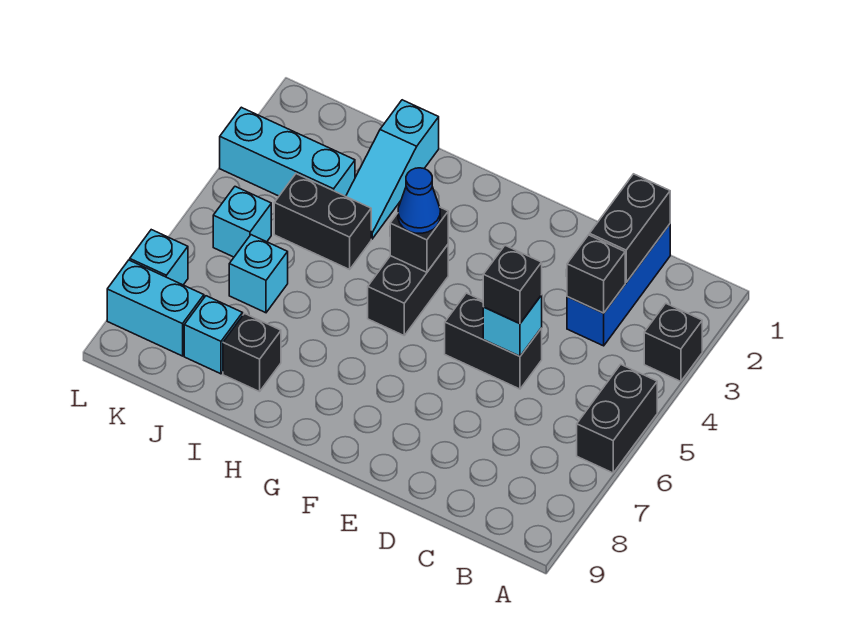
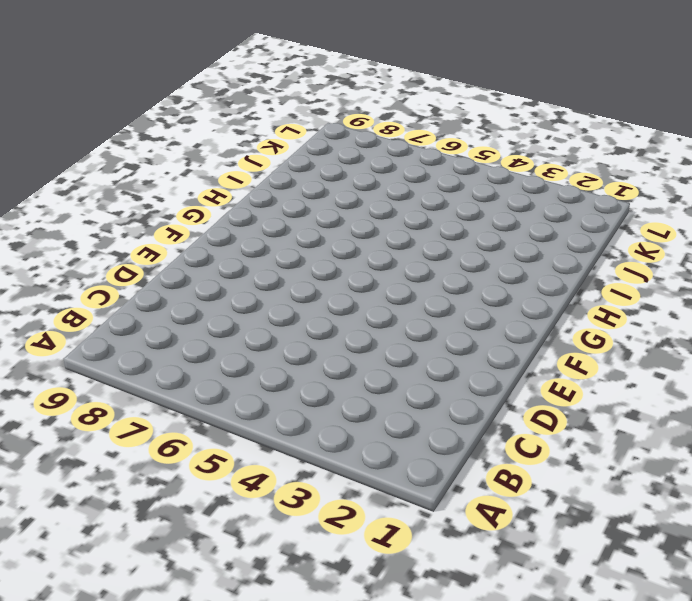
none -> black brick A3 level 1
none -> black brick A5:A6 level 1
none -> blue brick C1:C3 level 1

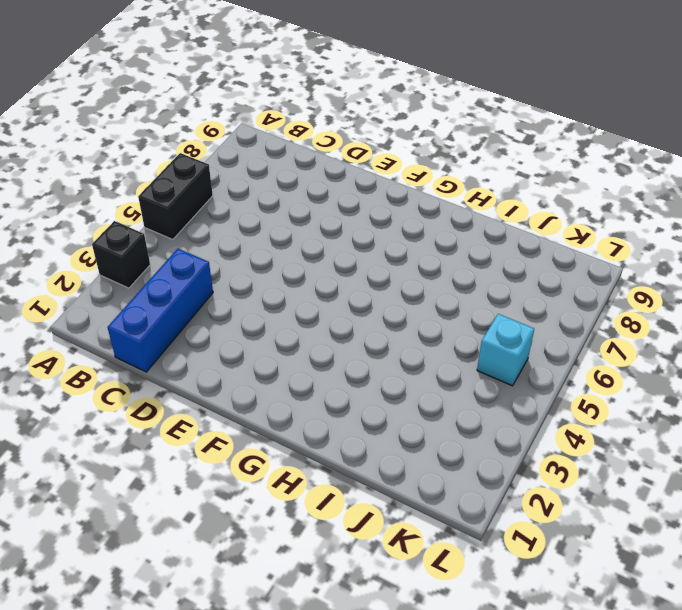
none -> black brick D5:E5 level 1
none -> black brick G4:G5 level 1
none -> cyan slope I1:I3 level 1 top 1

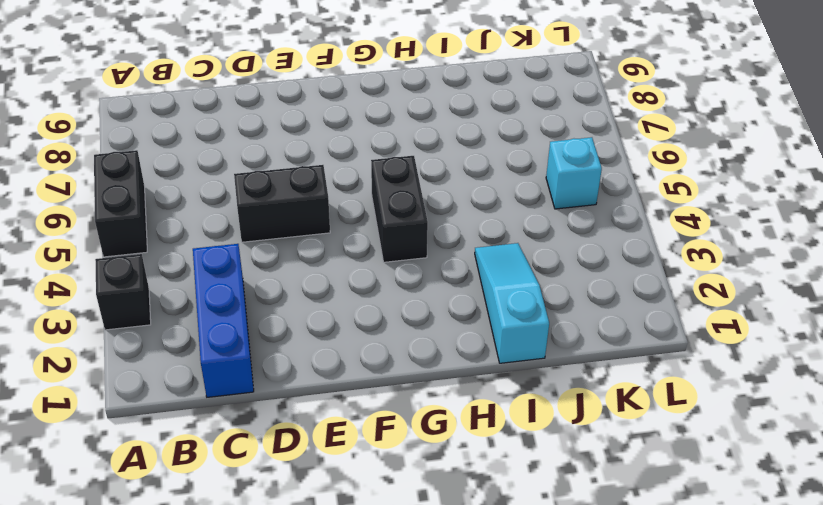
none -> black brick I4:J4 level 1
none -> black brick I8 level 1
none -> cyan brick J3:L3 level 1

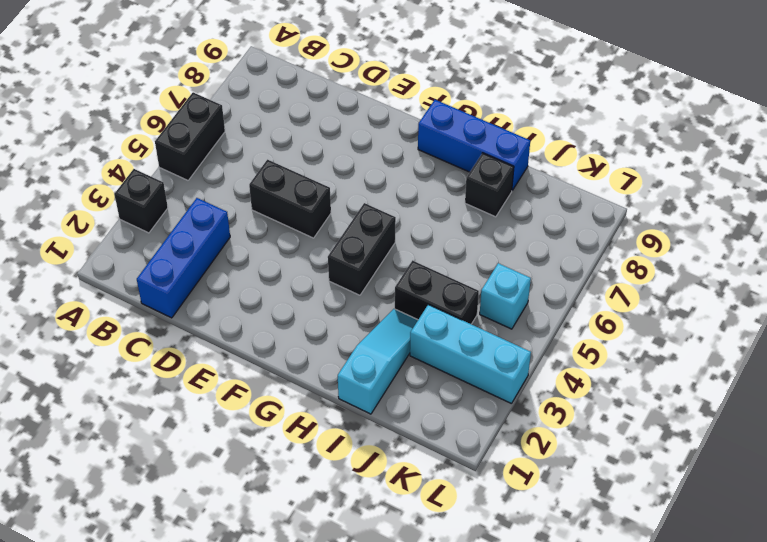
blue brick G9:I9 level 1 -> none
none -> cyan brick J6 level 1
none -> cyan brick J8 level 1
none -> cyan brick K8:L8 level 1

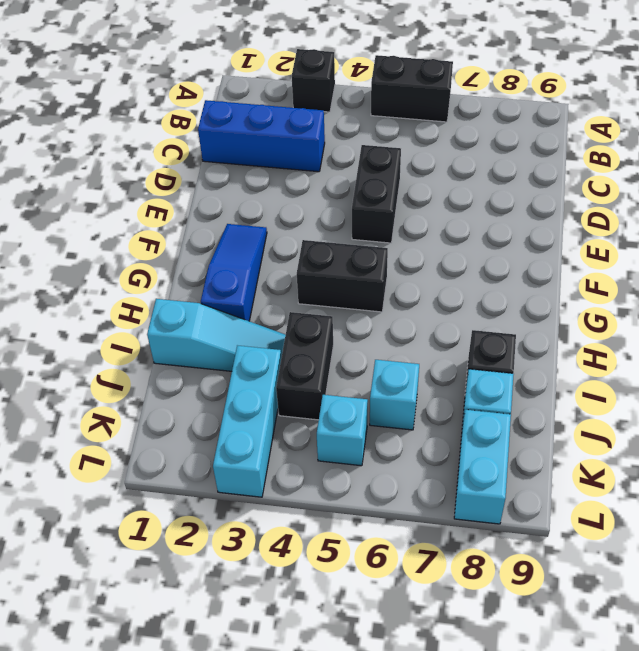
blue slope F2:H2 level 1 top H -> none
none -> cyan brick L7 level 1
none -> black brick C1:C2 level 2
none -> black brick C3 level 2

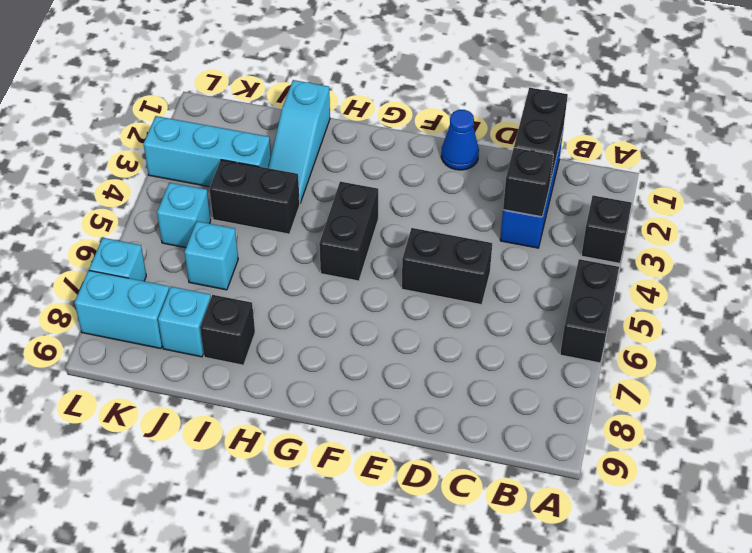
blue cone E1 level 1 -> blue cone G4 level 3
none -> cyan brick D5 level 2
none -> black brick G4 level 2
none -> black brick D5 level 3

